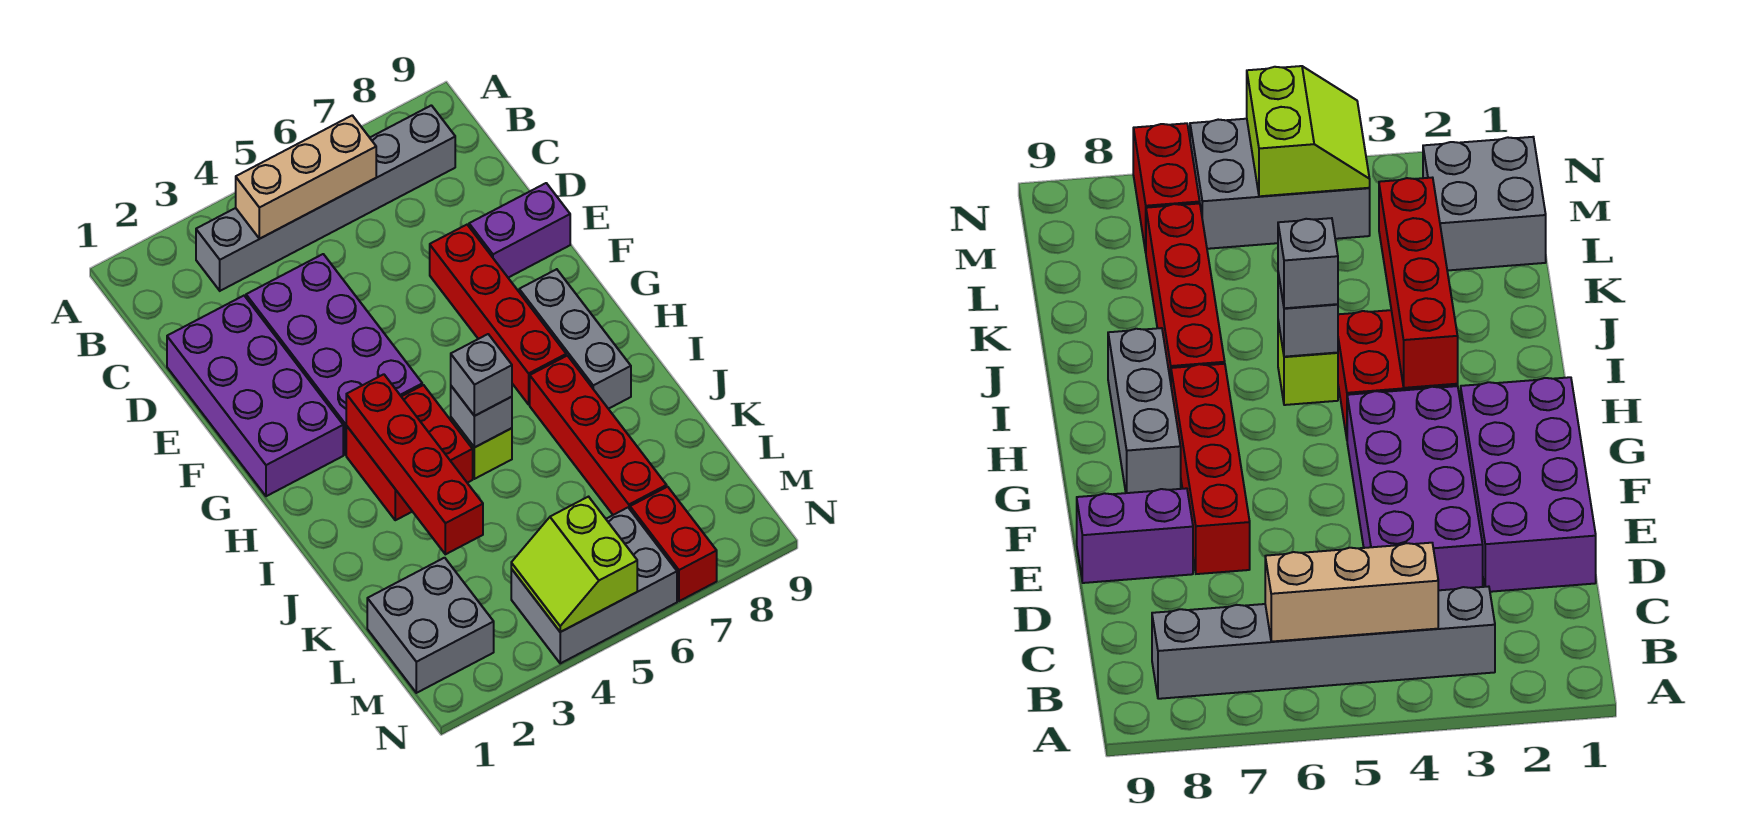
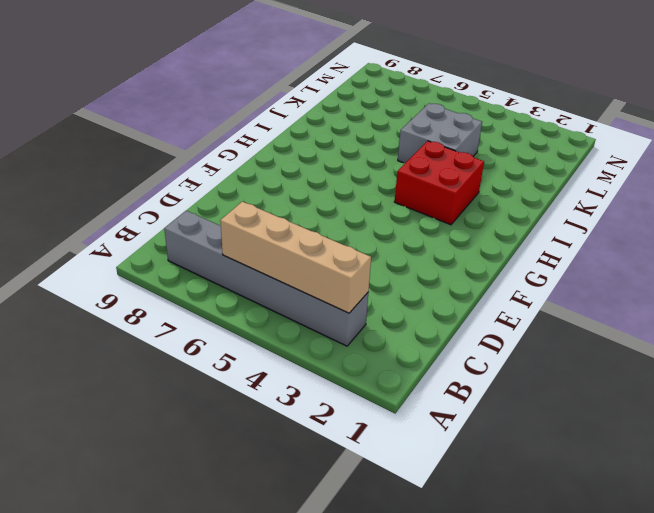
tan brick B3:B6 level 2 -> tan brick B4:B6 level 2
grey brick J4:K5 level 1 -> grey brick L1:M2 level 1
none -> purple brick D1:G2 level 1
none -> purple brick D3:G4 level 1
none -> red brick E7:H7 level 1

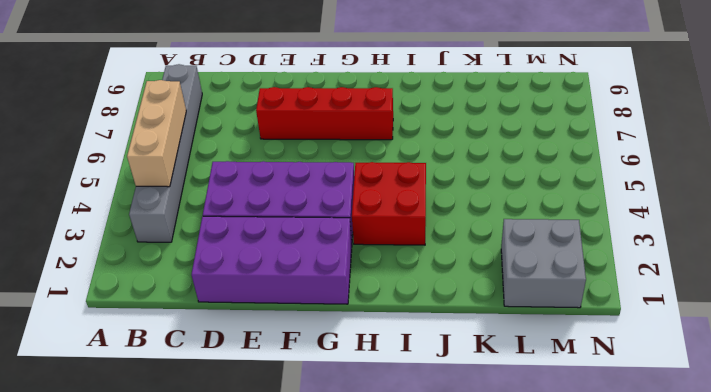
none -> purple brick E8:E9 level 1
none -> grey brick G8:I8 level 1
none -> lime brick I5 level 1

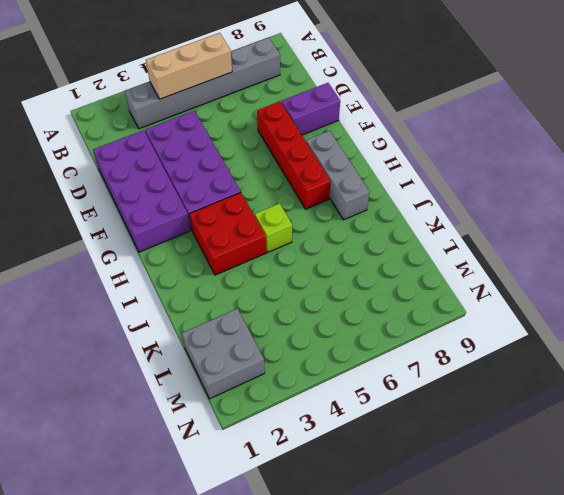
none -> red brick I7:L7 level 1
none -> grey brick M4:N6 level 1
none -> red brick M7:N7 level 1

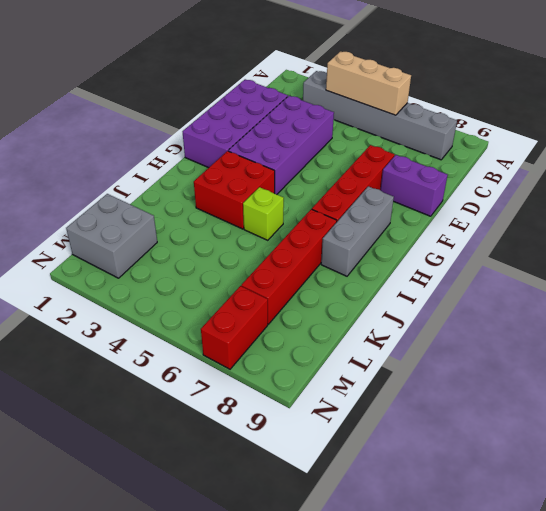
none -> grey brick M4:N6 level 1
none -> red brick H3:K3 level 2
none -> grey brick I5 level 2

